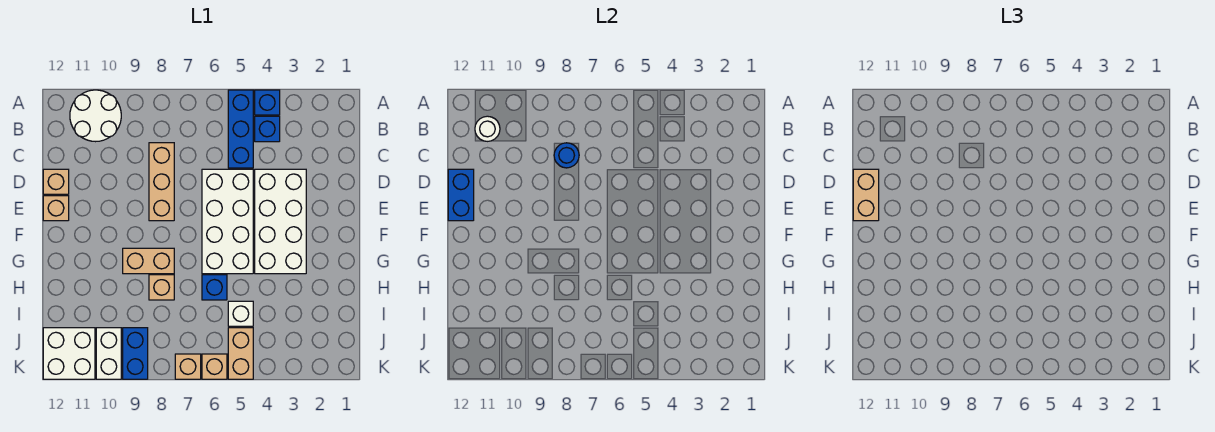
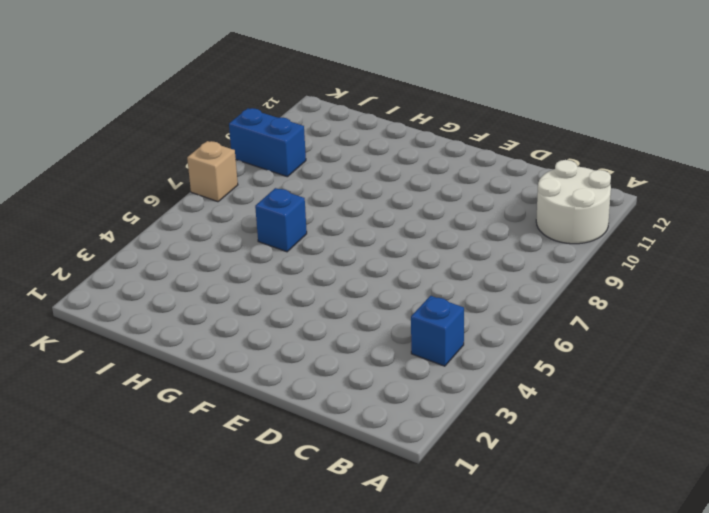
none -> blue brick A4 level 1
none -> blue brick A5:C5 level 1
none -> tan brick C8:E8 level 1

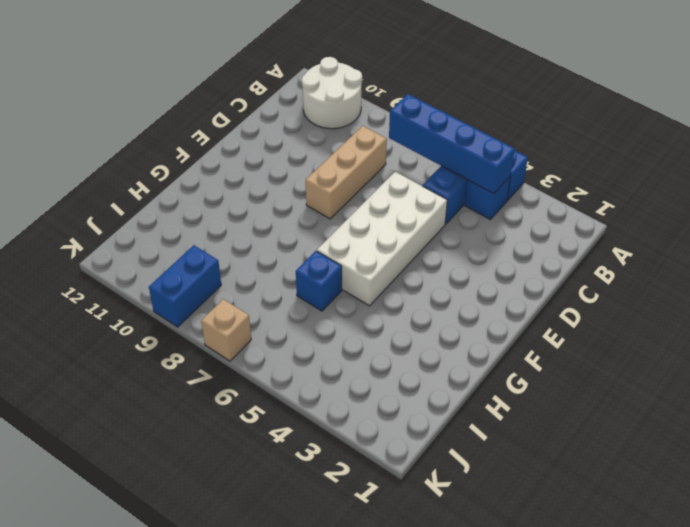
blue brick B4:B7 level 2 -> none
none -> white brick D3:G4 level 1
none -> tan brick D12 level 1
none -> tan brick E12 level 1

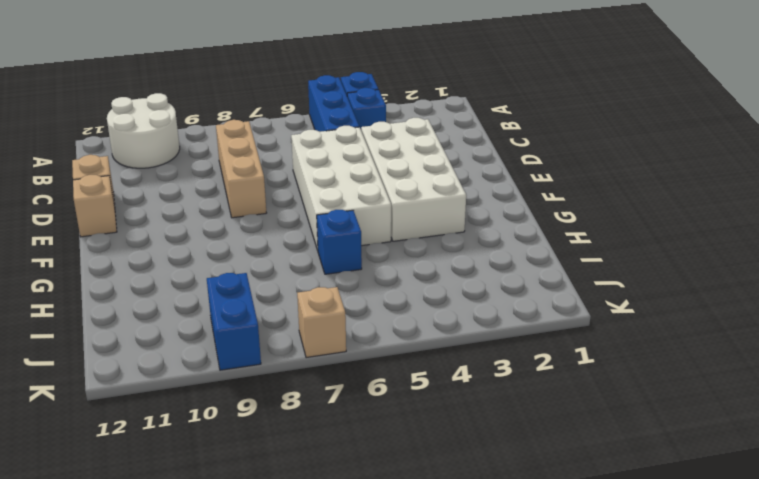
none -> tan brick G8:G9 level 1
none -> tan brick H8 level 1
none -> white brick I5 level 1

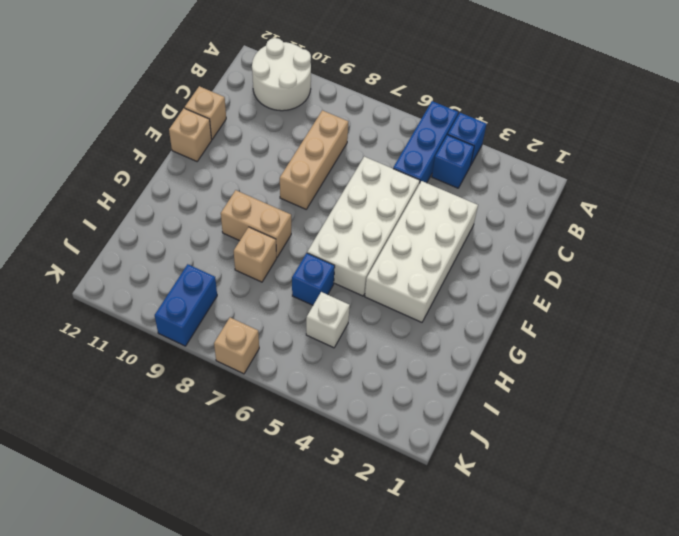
none -> tan brick J5:K5 level 1
none -> white brick J10:K10 level 1
none -> white brick J11:K12 level 1

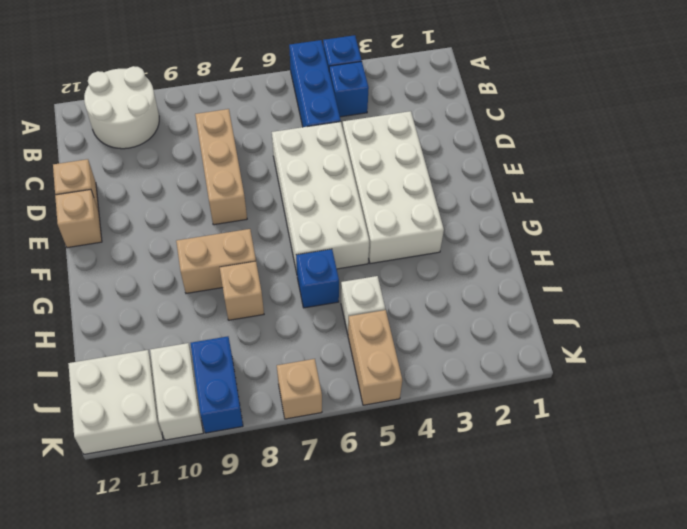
none -> tan brick K6 level 1
none -> white round brick B11 level 2
none -> blue round brick C8 level 2

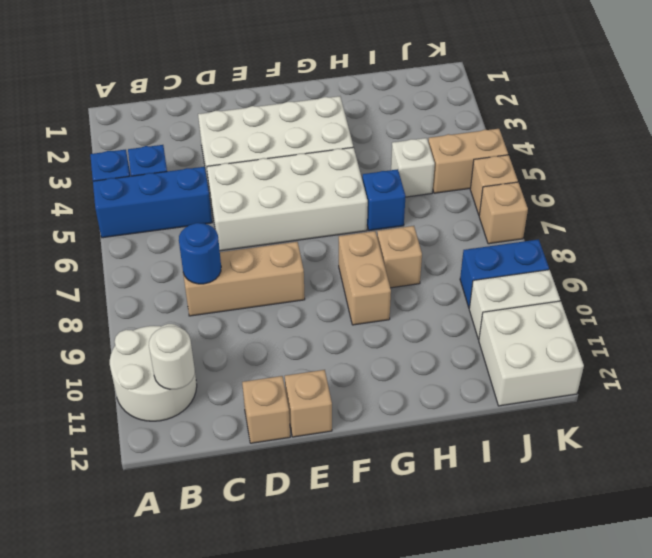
none -> blue brick D12:E12 level 2
none -> tan brick D12:E12 level 3

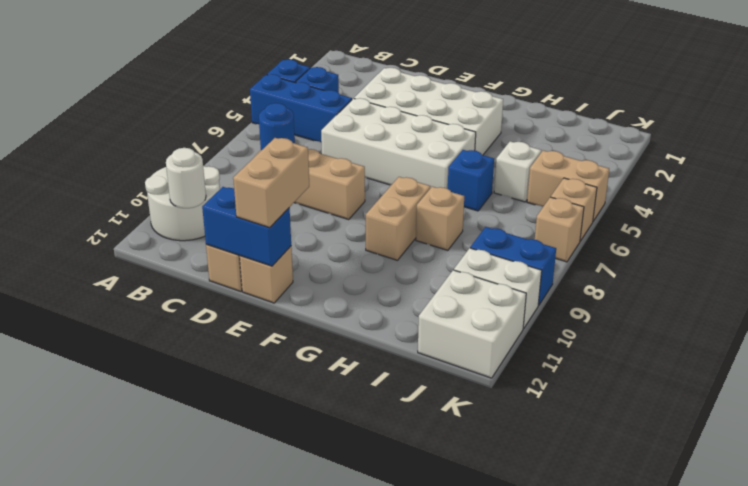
tan brick E11:E12 level 3 -> tan brick D12:E12 level 3

